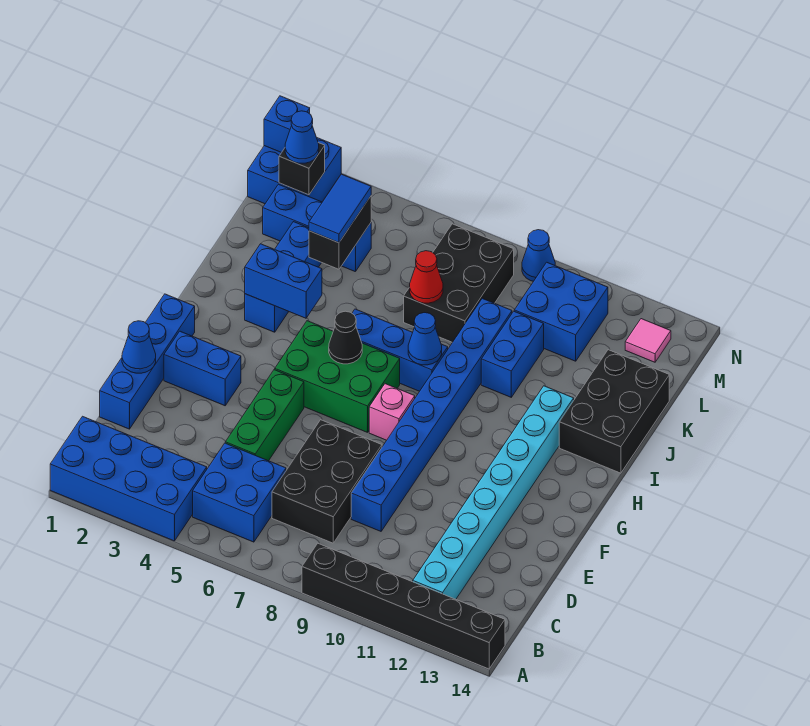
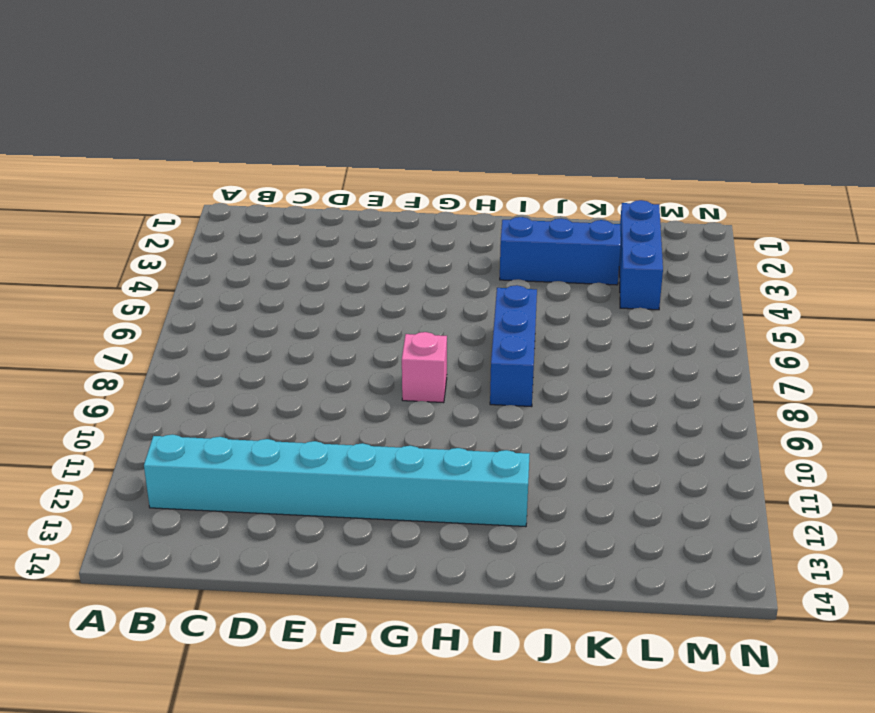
none -> blue brick A1:B4 level 1
none -> black brick A9:A14 level 1
none -> blue brick B5:C6 level 1
none -> black brick C7:E8 level 1

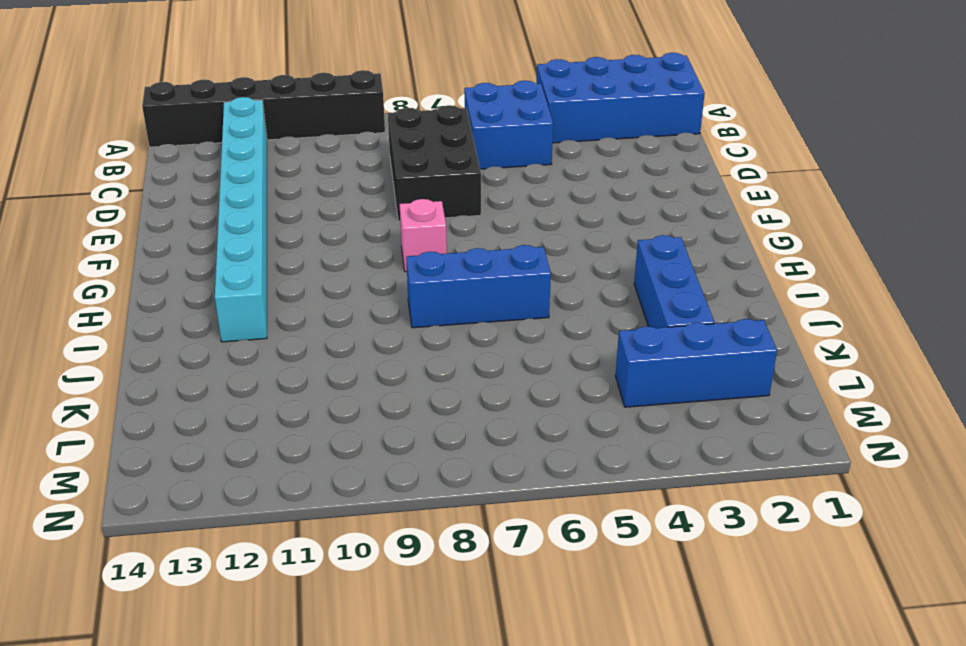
none -> blue brick D1:G1 level 1
none -> green brick D5:F5 level 1
none -> blue brick D9:K9 level 1
none -> blue brick F2:F3 level 1

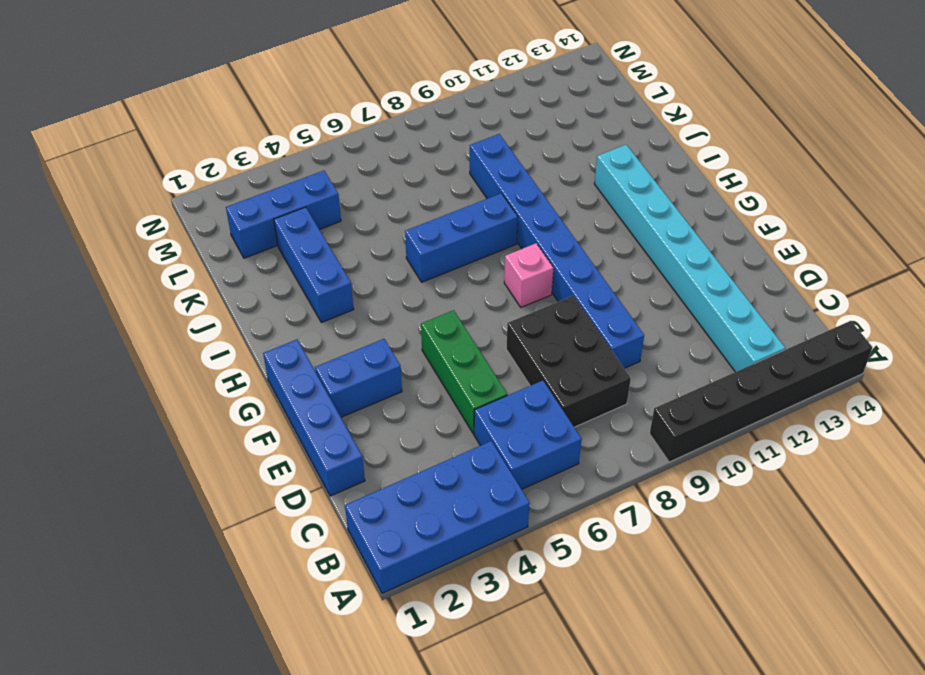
none -> green brick G5:H7 level 1
none -> black brick I13:K14 level 1
none -> blue brick J10:K10 level 1
none -> black brick K7:M8 level 1

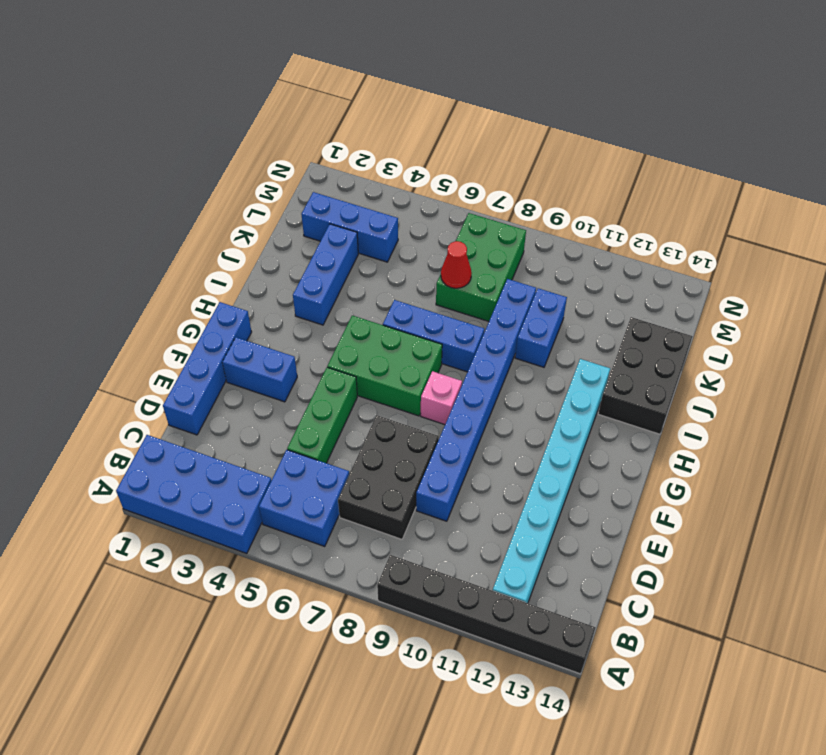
green brick K7:M8 level 1 -> black brick K7:M8 level 1
none -> blue brick L10:M11 level 1
none -> blue brick M1:N2 level 1
none -> pink tile M13 level 1
none -> blue cone N9 level 1

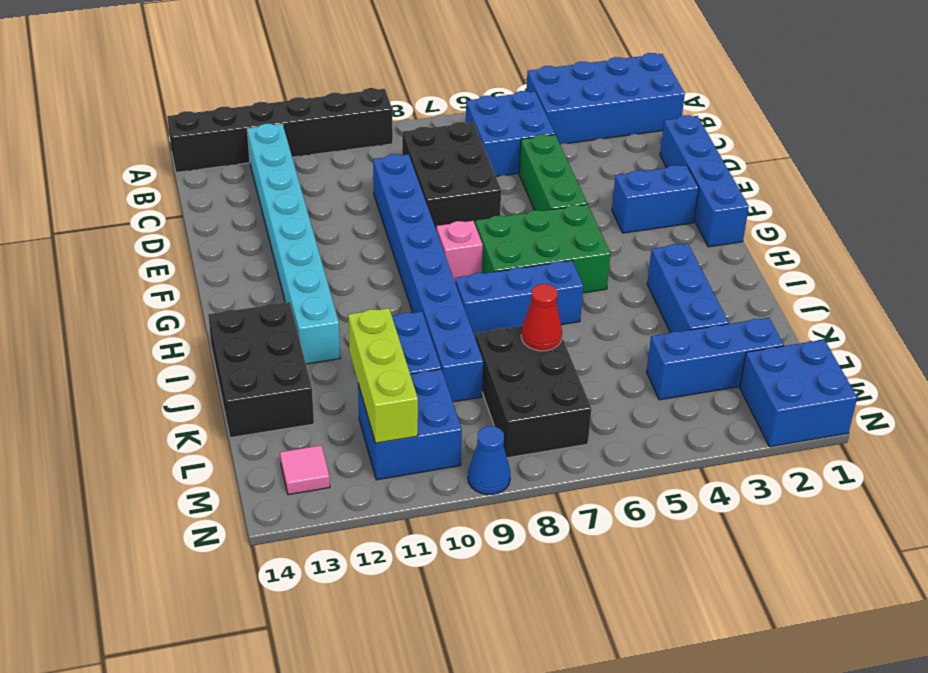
lime brick K11:M11 level 2 -> none
none -> blue cone E1 level 2
none -> black cone H6 level 2
none -> blue brick I3:I4 level 2
none -> blue cone I8 level 2

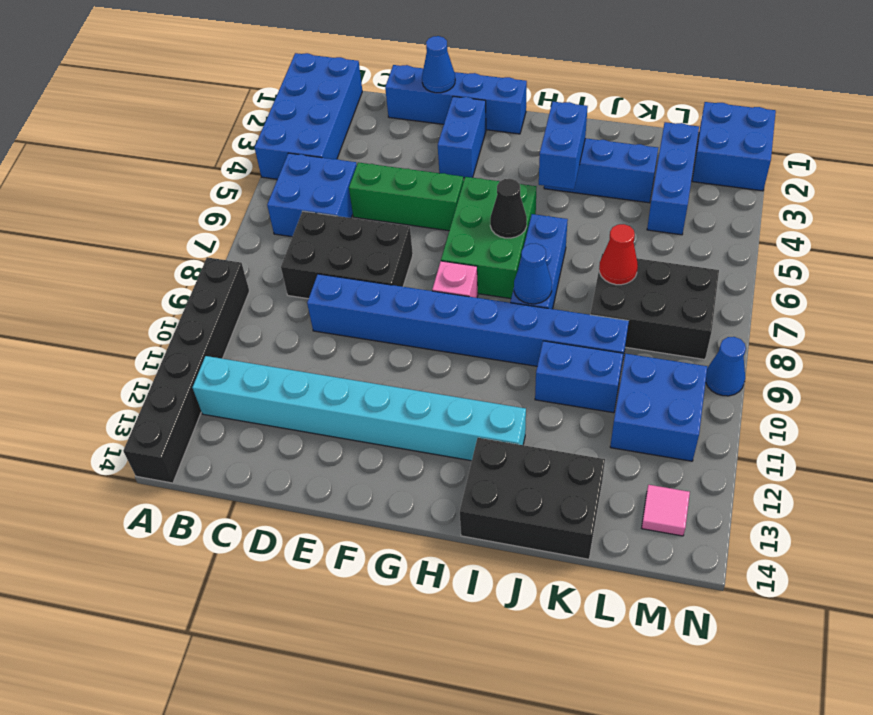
none -> black brick K4:L4 level 2
none -> black brick M2 level 2
none -> blue brick N1 level 2
none -> blue tile K4:L4 level 3

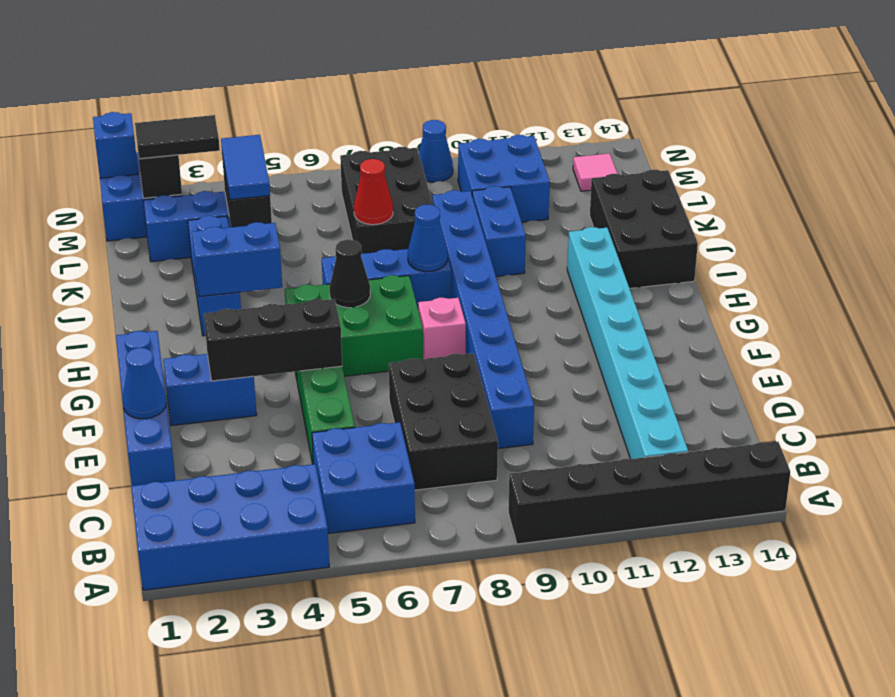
black brick F3:F5 level 2 -> none
black tile M2:M3 level 3 -> blue cone M2 level 3

